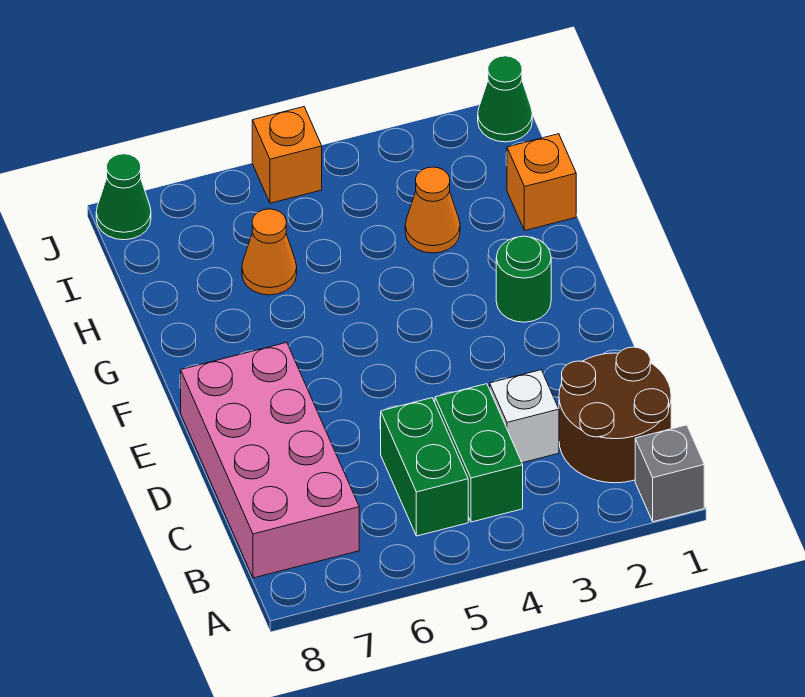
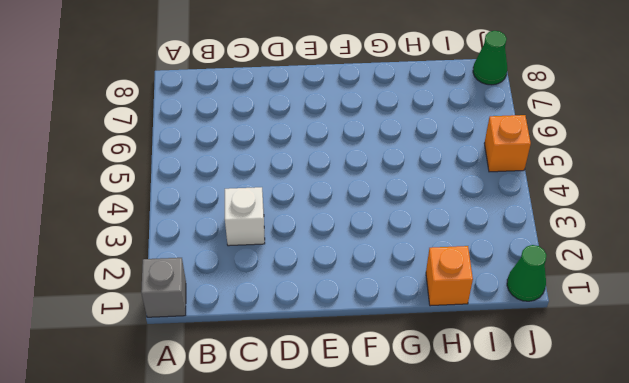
none -> brown round brick B1:C2 level 1
none -> green brick B4:C4 level 1
none -> green brick B5:C5 level 1

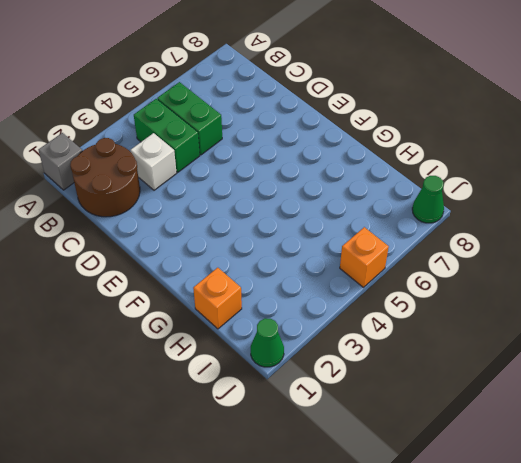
none -> pink brick B7:E8 level 1
none -> green round brick F2 level 1
none -> orange cone H3 level 1

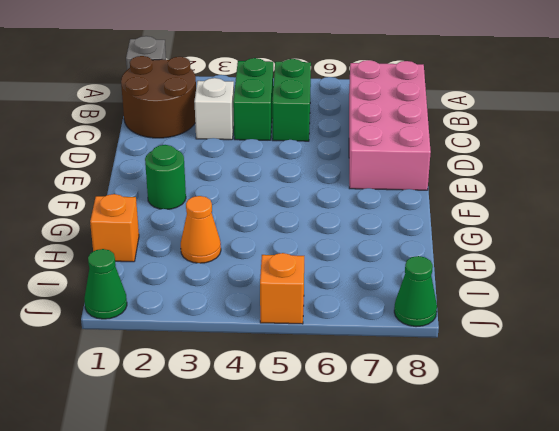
none -> orange cone H6 level 1

